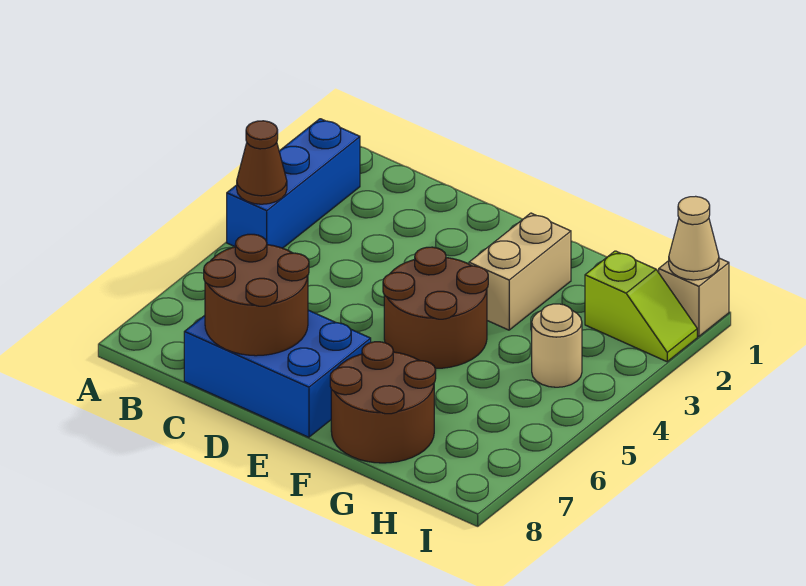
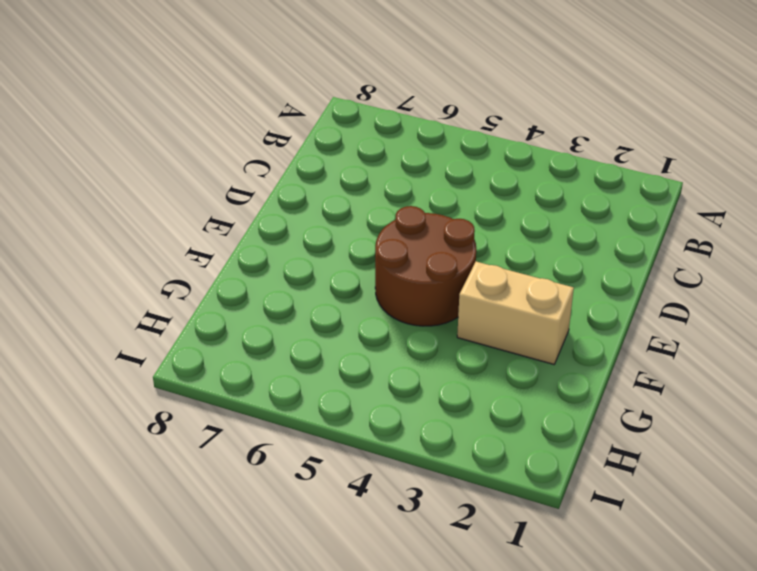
none -> blue brick A2:A4 level 1
none -> blue brick C7:E8 level 1

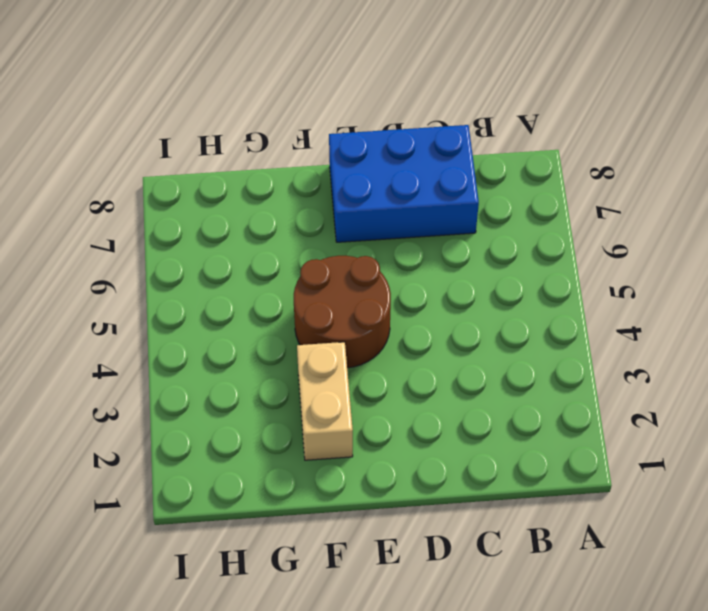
none -> blue brick A2:A4 level 1
none -> brown round brick F7:G8 level 1

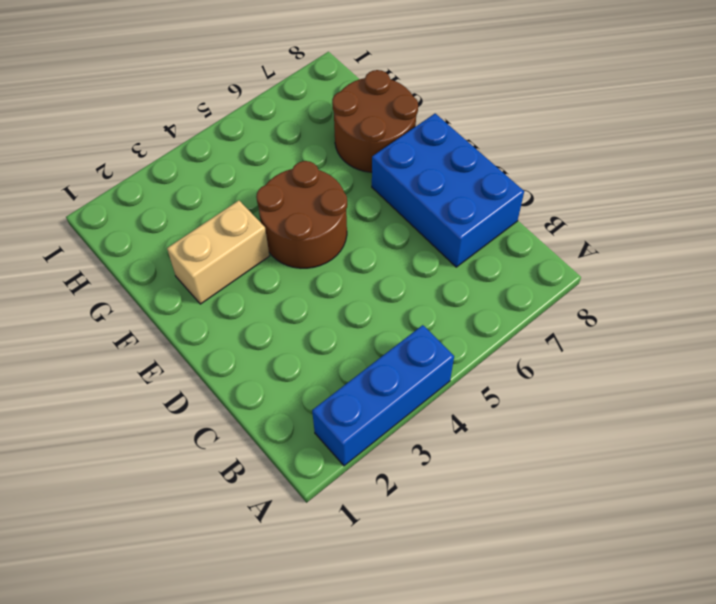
none -> lime slope H2:I2 level 1 top H
none -> tan round brick H4 level 1

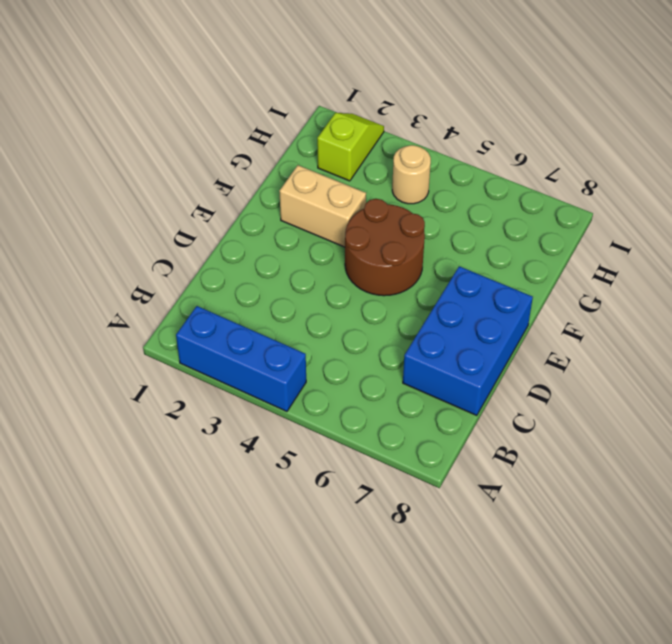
none -> brown round brick F7:G8 level 1
none -> tan brick I1 level 1

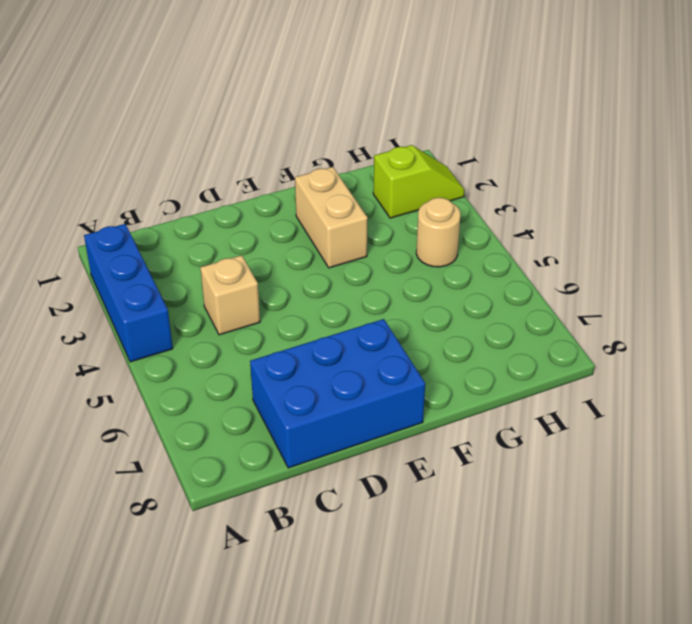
tan brick C4 level 1 -> tan brick I1 level 1
none -> brown round brick E4:F5 level 1
none -> brown round brick F7:G8 level 1

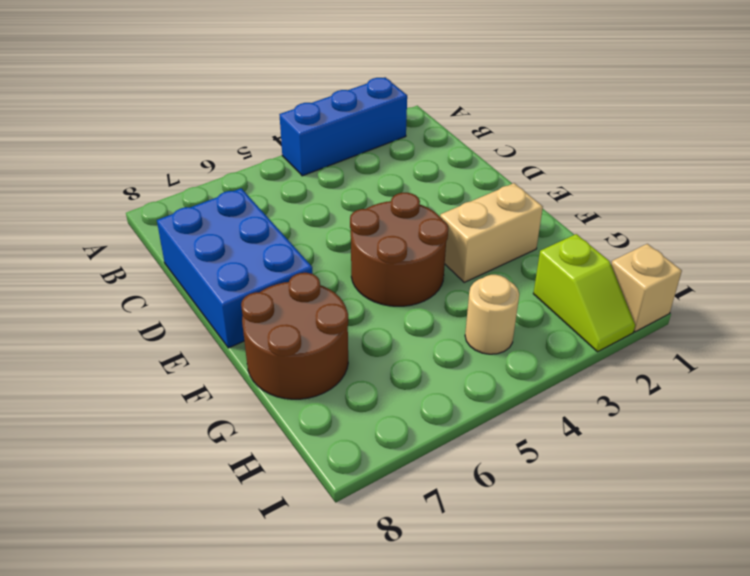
none -> brown cone A4 level 2
none -> brown round brick C7:D8 level 2

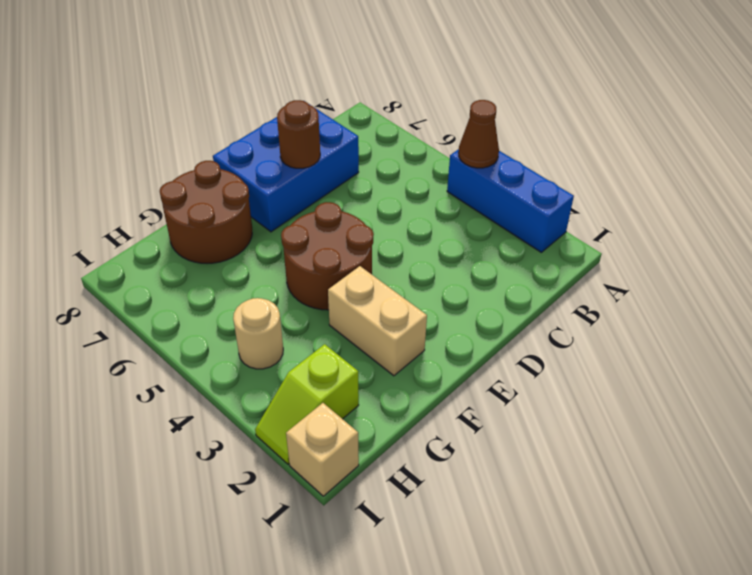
brown round brick D7 level 2 -> brown round brick C7:D8 level 2
none -> tan cone I1 level 2

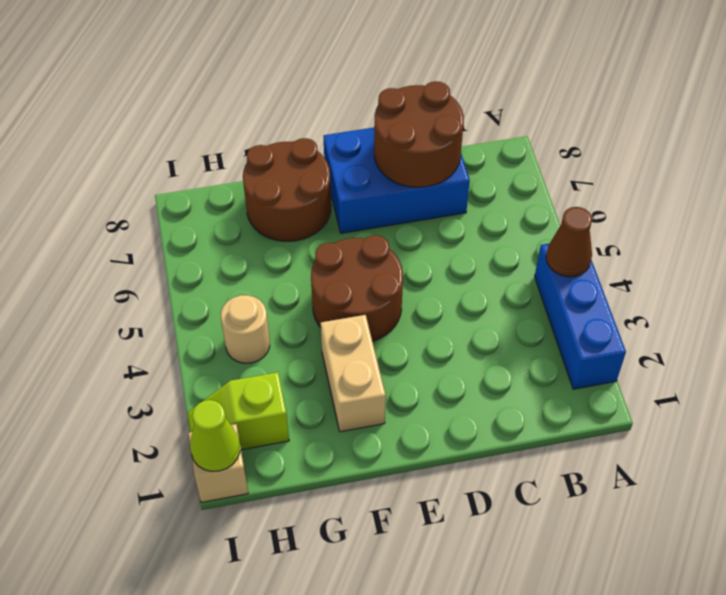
lime cone I1 level 2 -> tan cone I1 level 2

